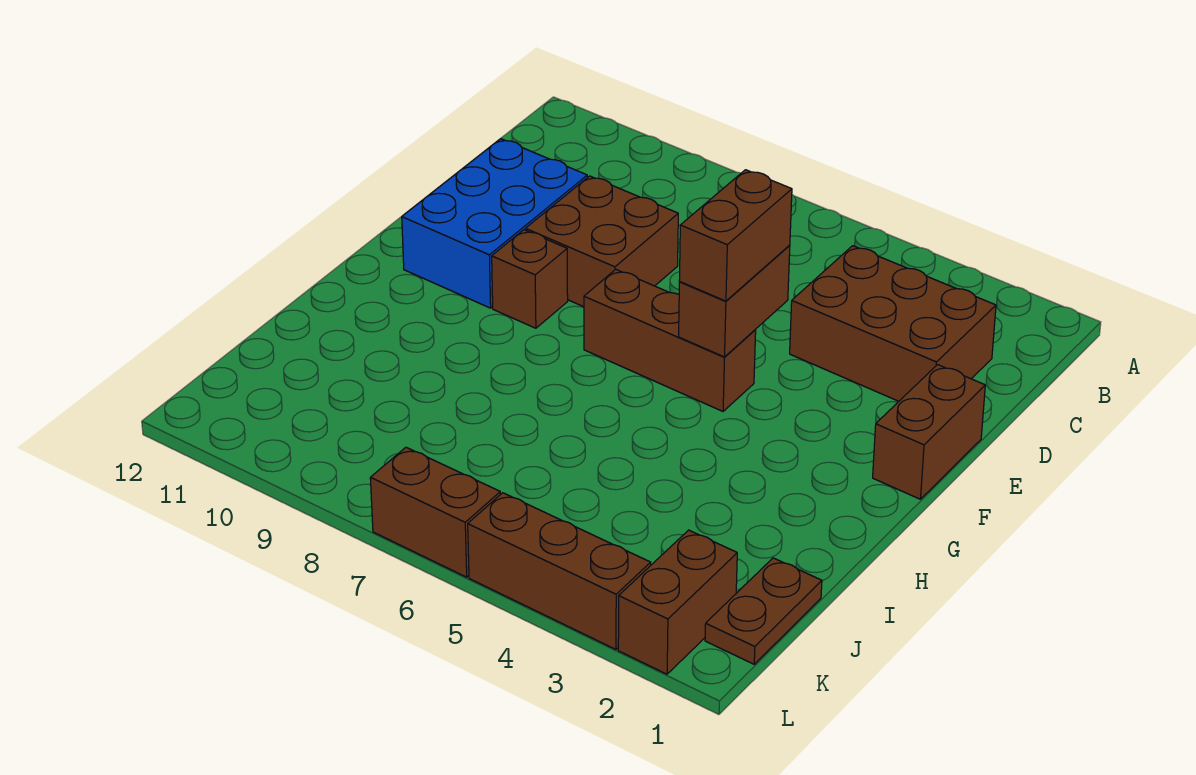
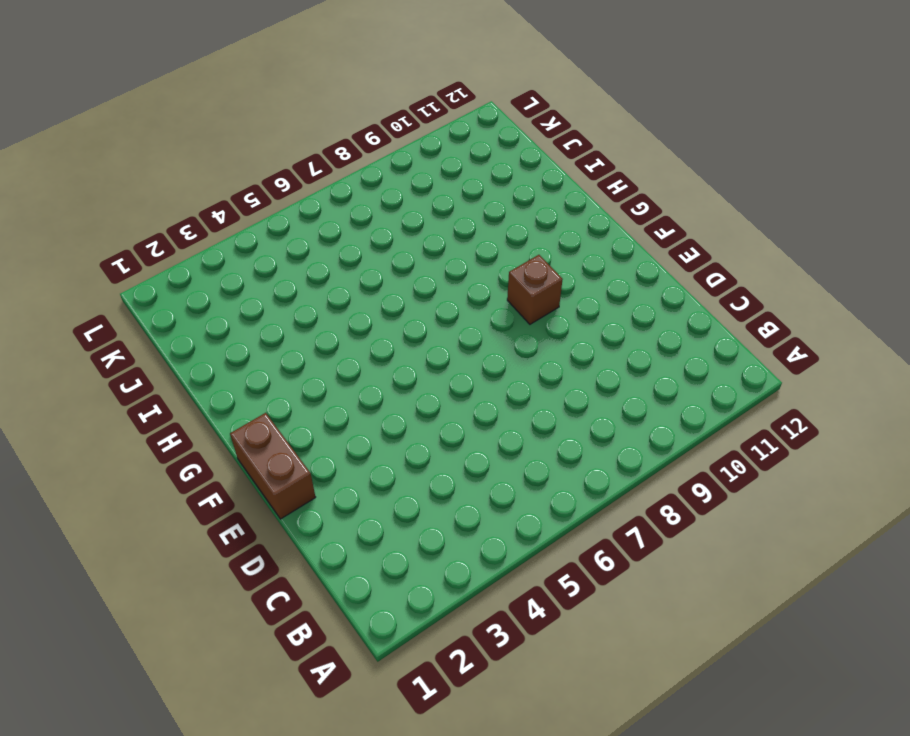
none -> brown brick C2:D4 level 1
none -> brown brick D8:E9 level 1
none -> blue brick D10:F11 level 1

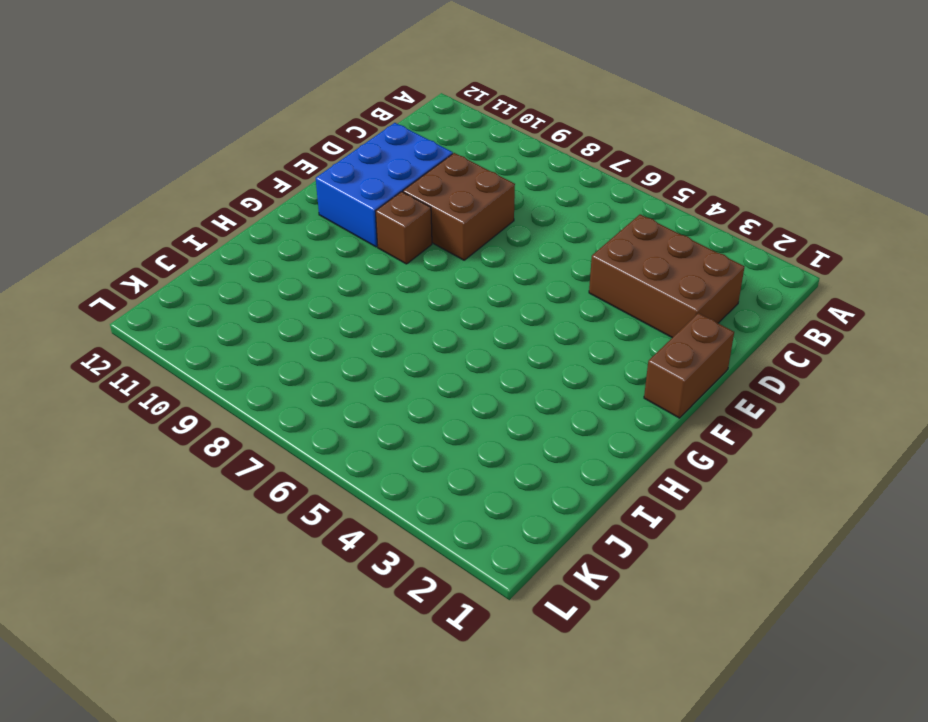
none -> brown brick F5:F7 level 1
none -> brown plate J1:K1 level 1
none -> brown brick K2:L2 level 1

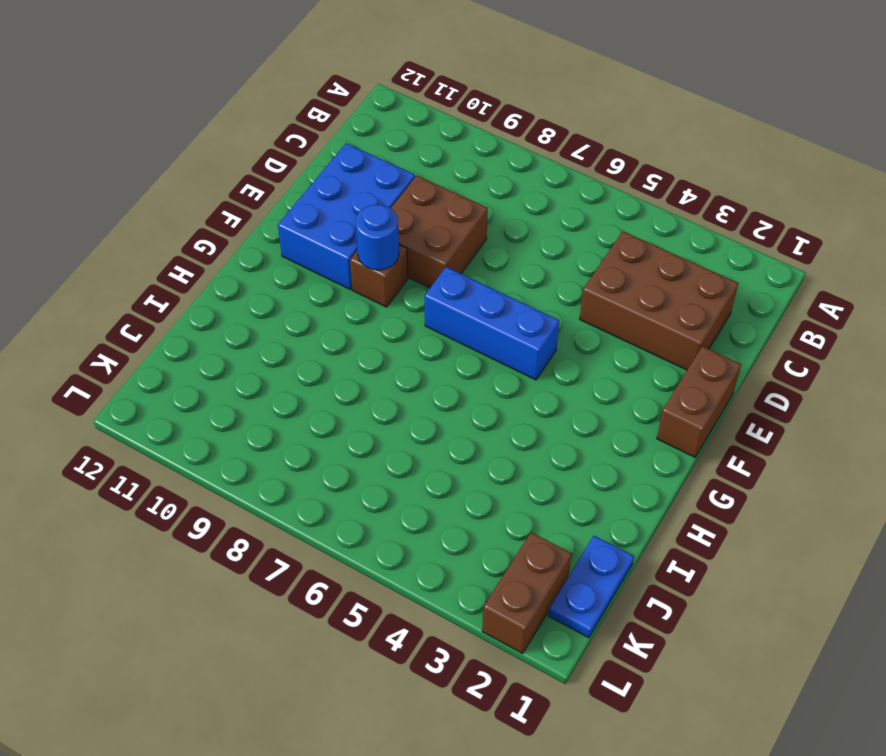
blue brick F5:F7 level 1 -> brown brick F5:F7 level 1
blue round brick F9 level 2 -> none
blue plate J1:K1 level 1 -> brown plate J1:K1 level 1
none -> brown brick L3:L5 level 1
none -> brown brick L6:L7 level 1
none -> brown brick E5:F5 level 2

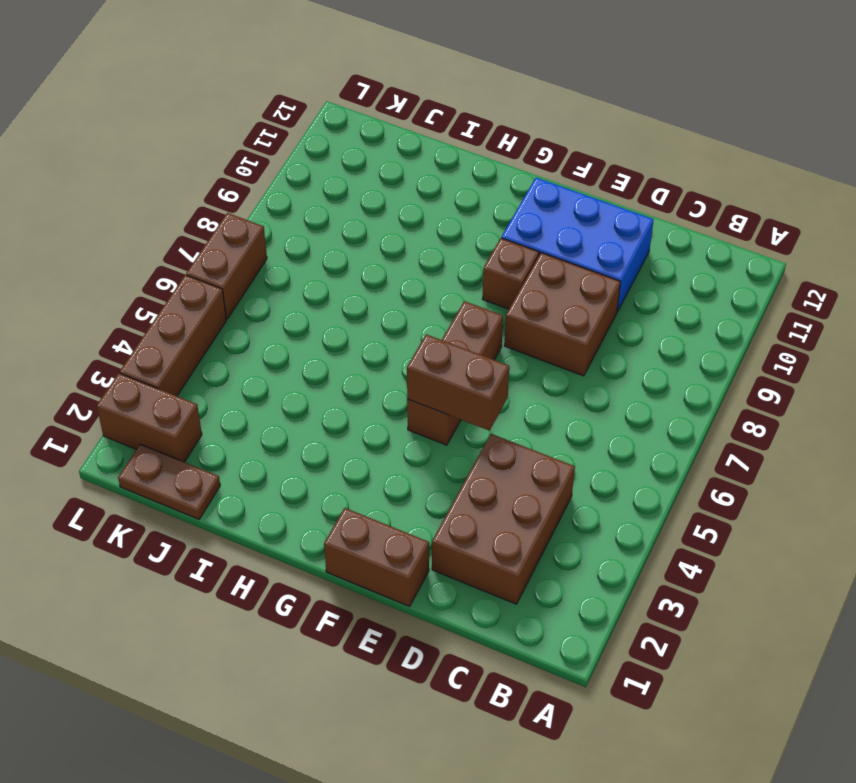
none -> brown brick E5:F5 level 3

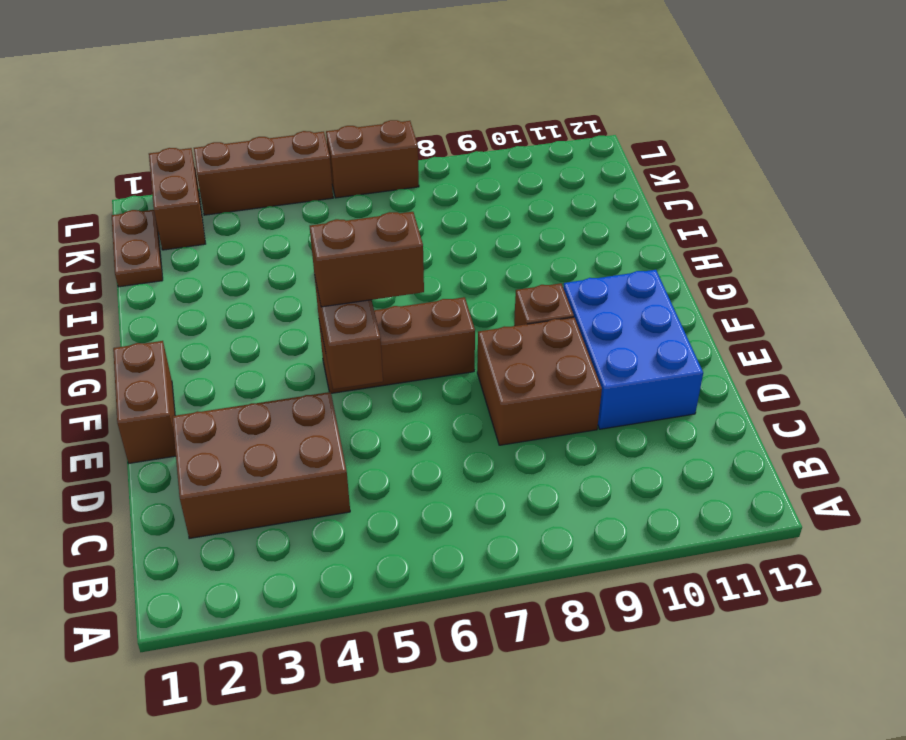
brown brick F5:F6 level 3 -> brown brick E5:F5 level 3

